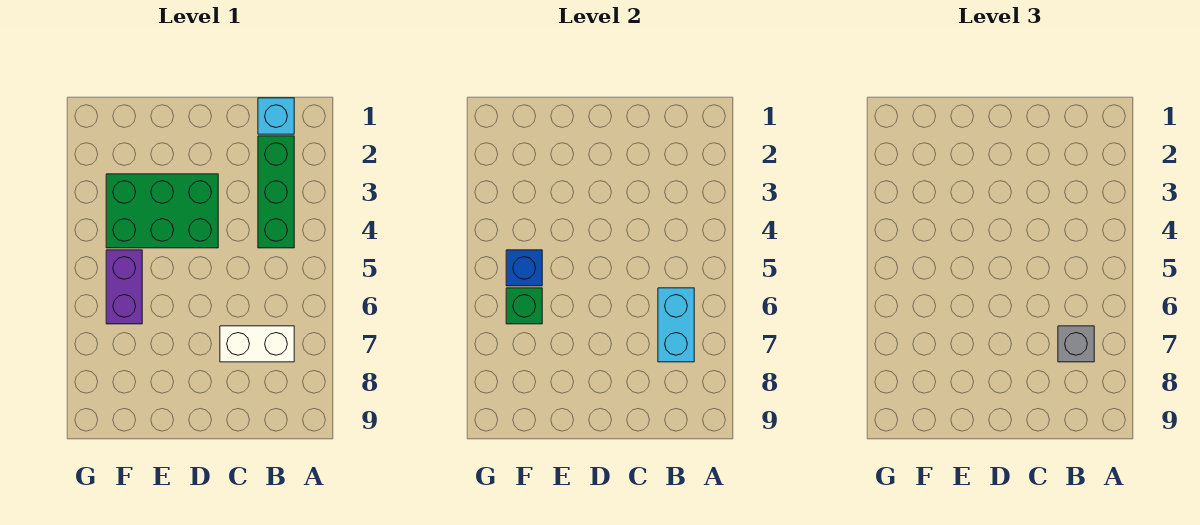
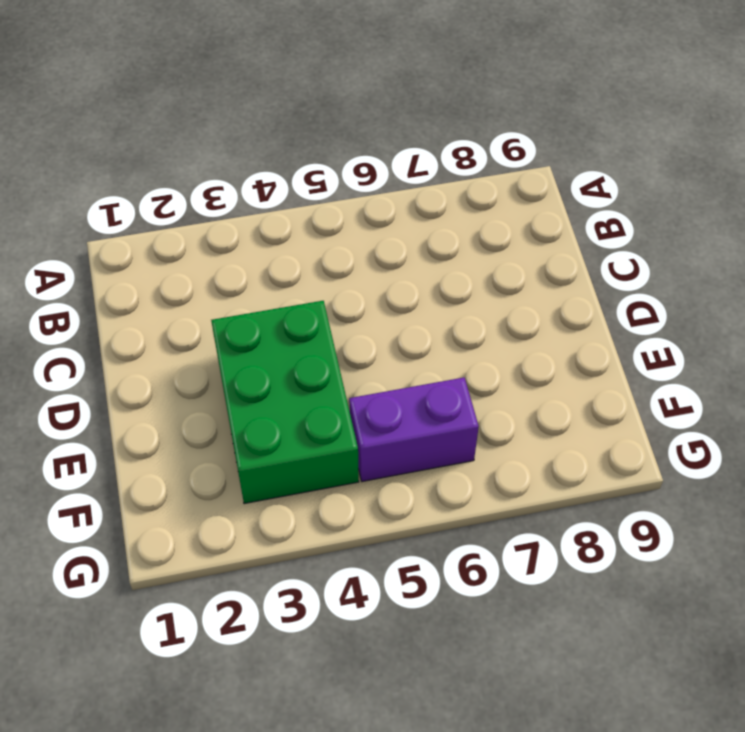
none -> cyan brick B1 level 1
none -> green brick B2:B4 level 1

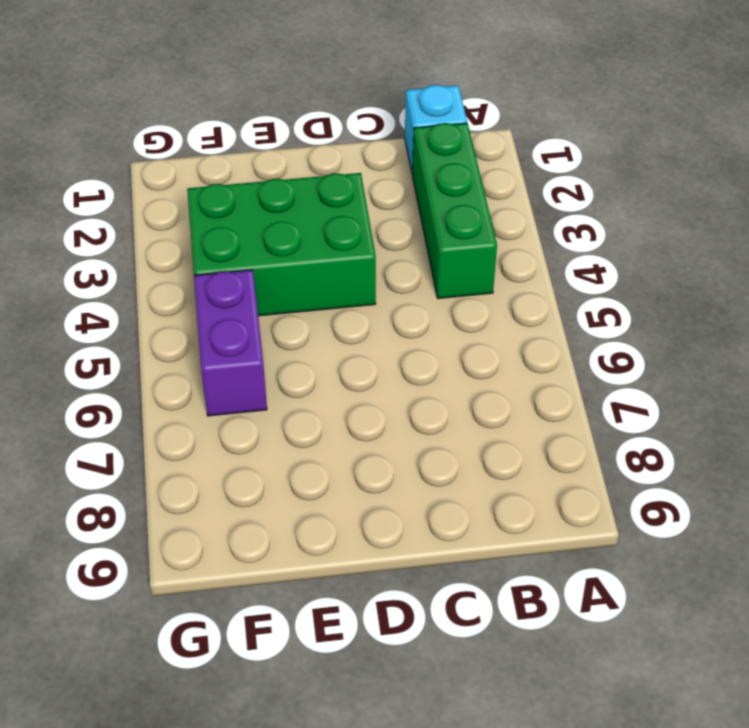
none -> white brick B7:C7 level 1
none -> cyan brick B6:B7 level 2

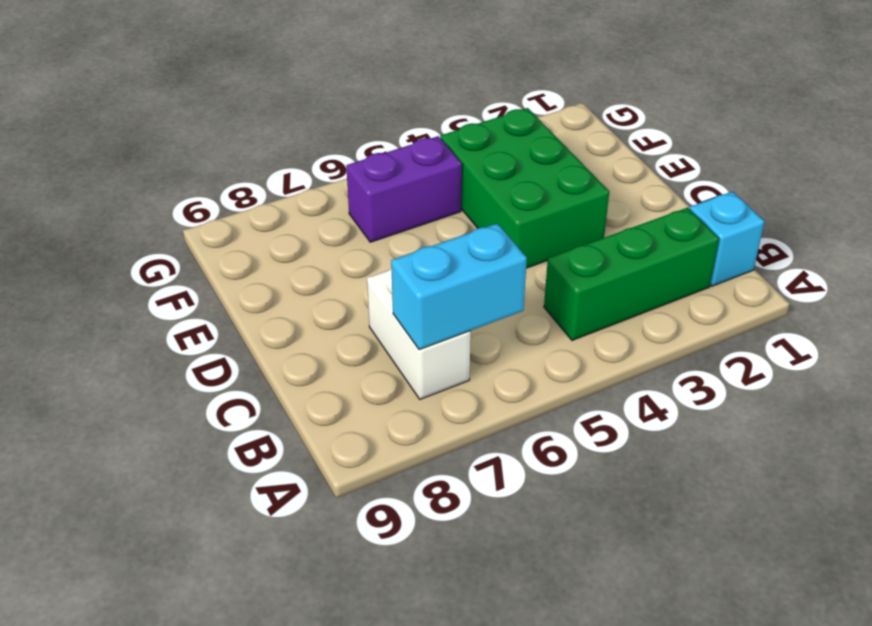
none -> blue brick F5 level 2
none -> green brick F6 level 2

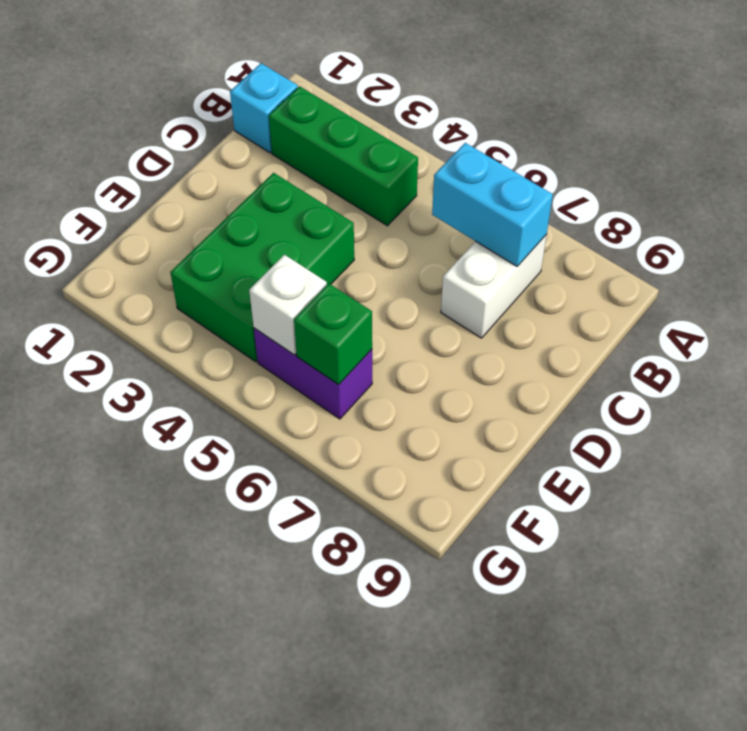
white brick F5 level 2 -> blue brick F5 level 2
none -> grey brick B7 level 3

